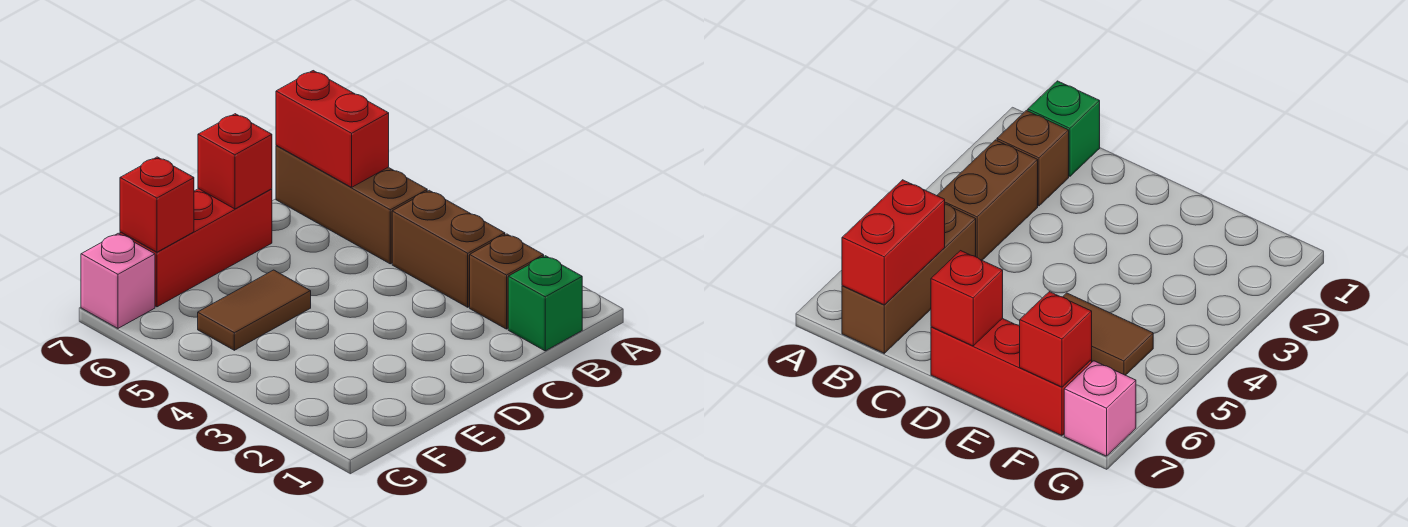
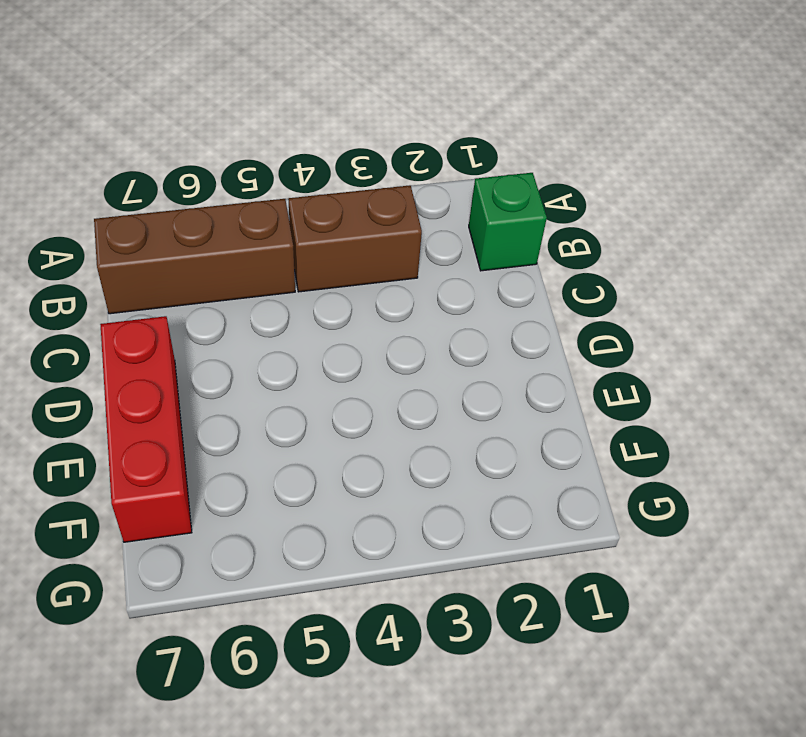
none -> brown brick B2 level 1
none -> brown tile E5:F5 level 1

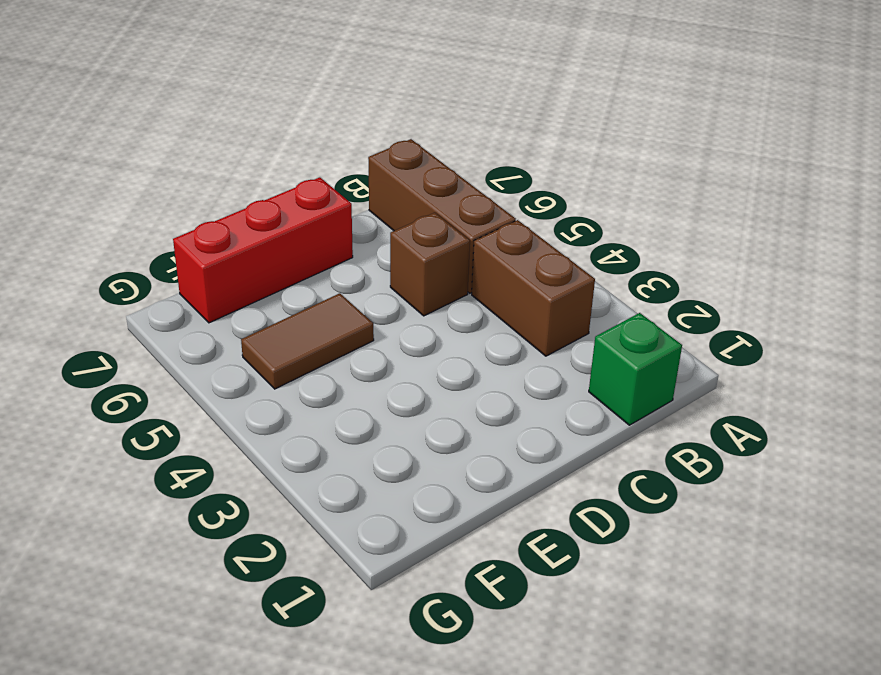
brown brick C5 level 1 -> brown brick B2 level 1
none -> pink brick G7 level 1
none -> red brick B6:B7 level 2

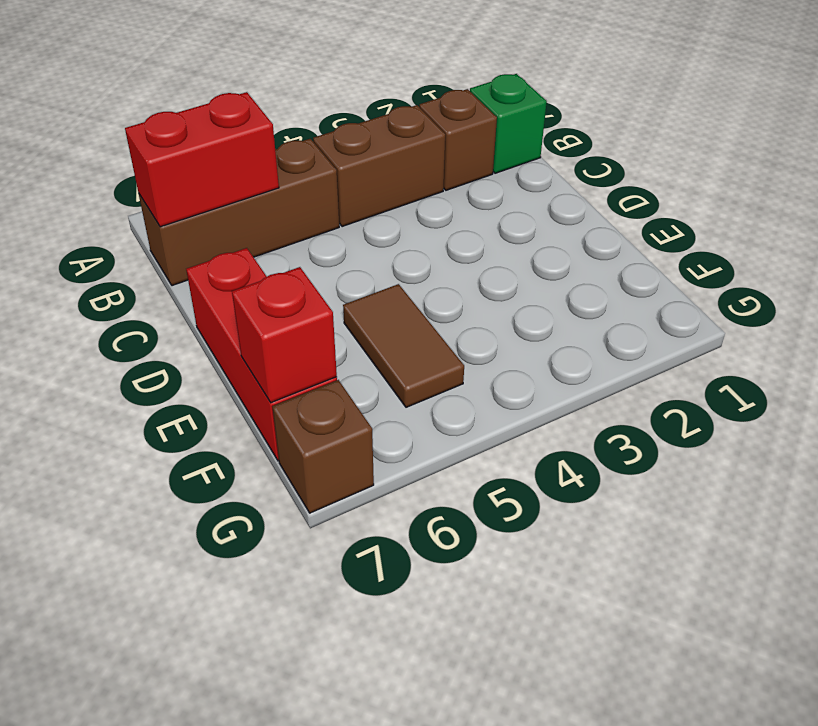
brown brick G7 level 1 -> pink brick G7 level 1
none -> red brick D7 level 2

